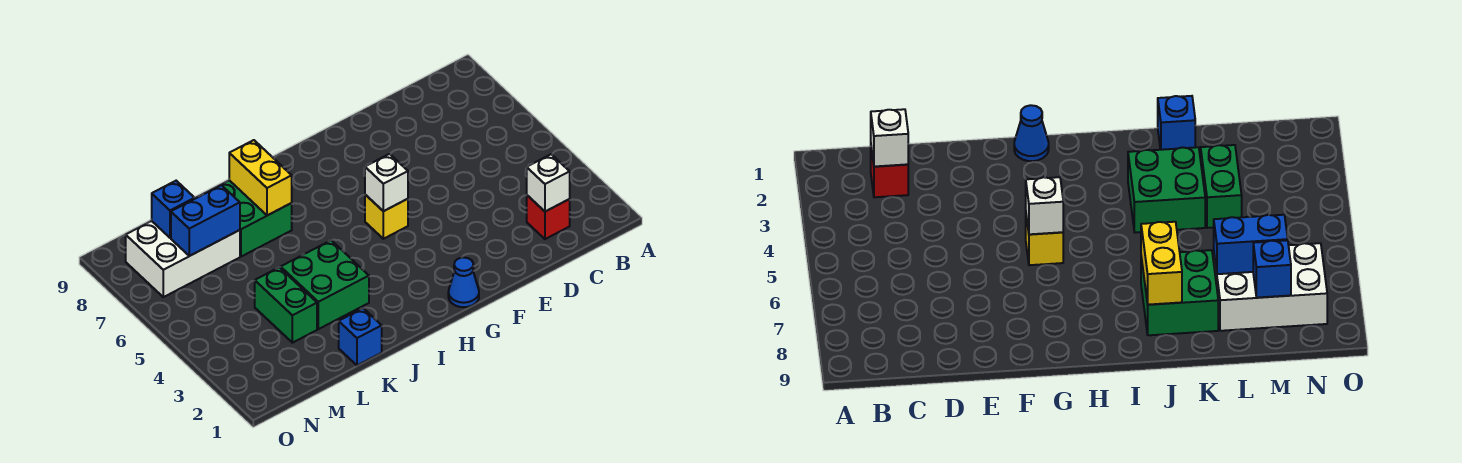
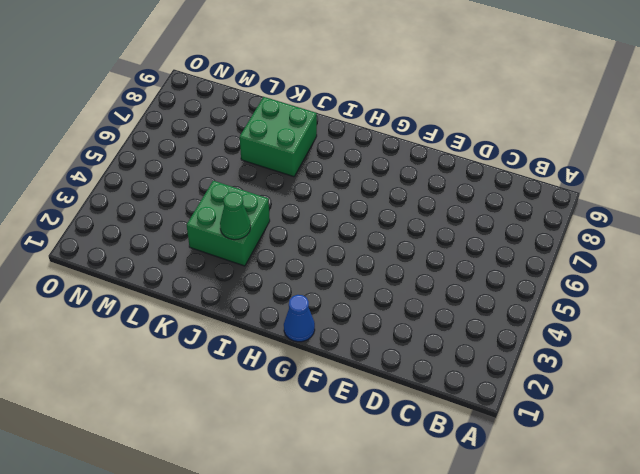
green cone J3 level 2 -> none
none -> red brick C2 level 1
none -> yellow brick G5 level 1
none -> blue brick K1 level 1

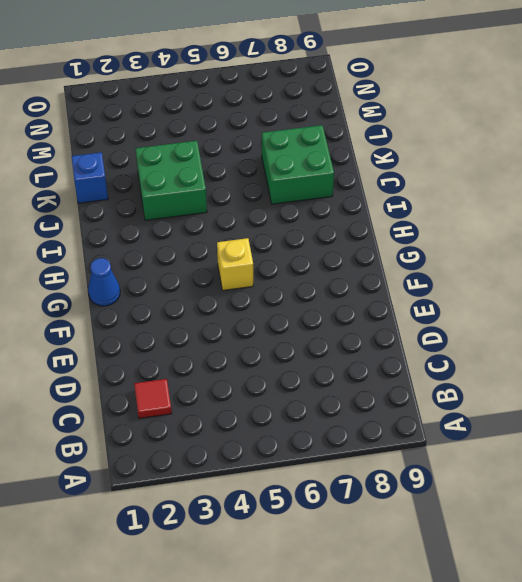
red tile C2 level 1 -> red brick C2 level 1
none -> green brick L3:L4 level 1
none -> white brick L7:N8 level 1
none -> white brick C2 level 2

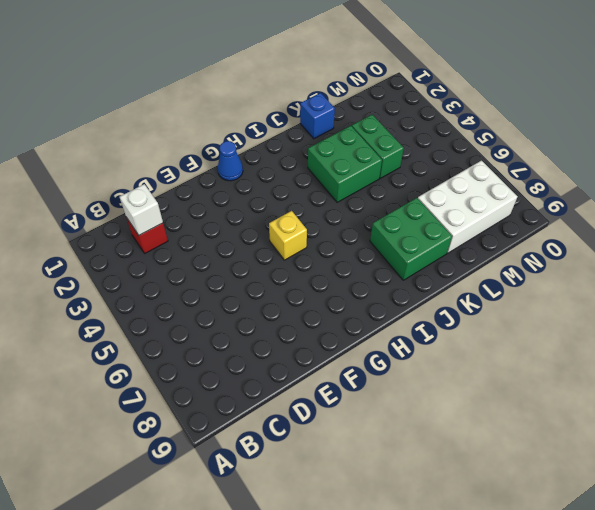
none -> white brick G5 level 2
none -> yellow brick J7:J8 level 2
none -> blue brick L7:M7 level 2

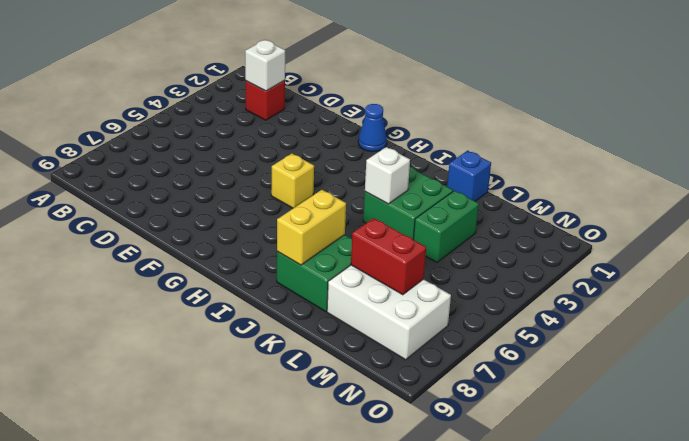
white brick J4 level 2 -> white brick G5 level 2
red brick L7:M7 level 2 -> blue brick L7:M7 level 2
none -> blue brick M8 level 2

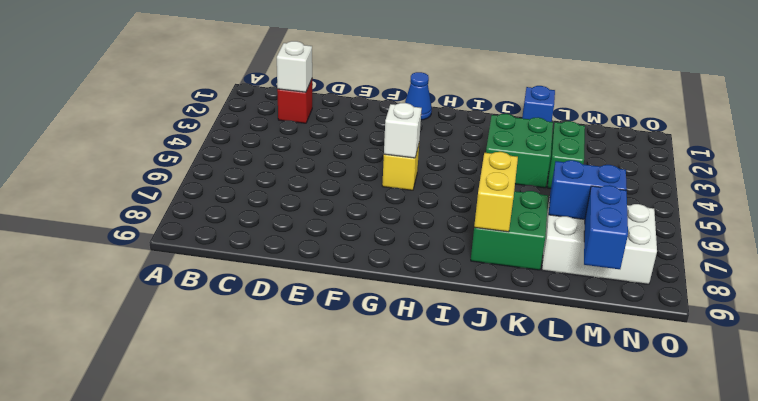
blue brick M8:M9 level 2 -> blue brick M8 level 2

